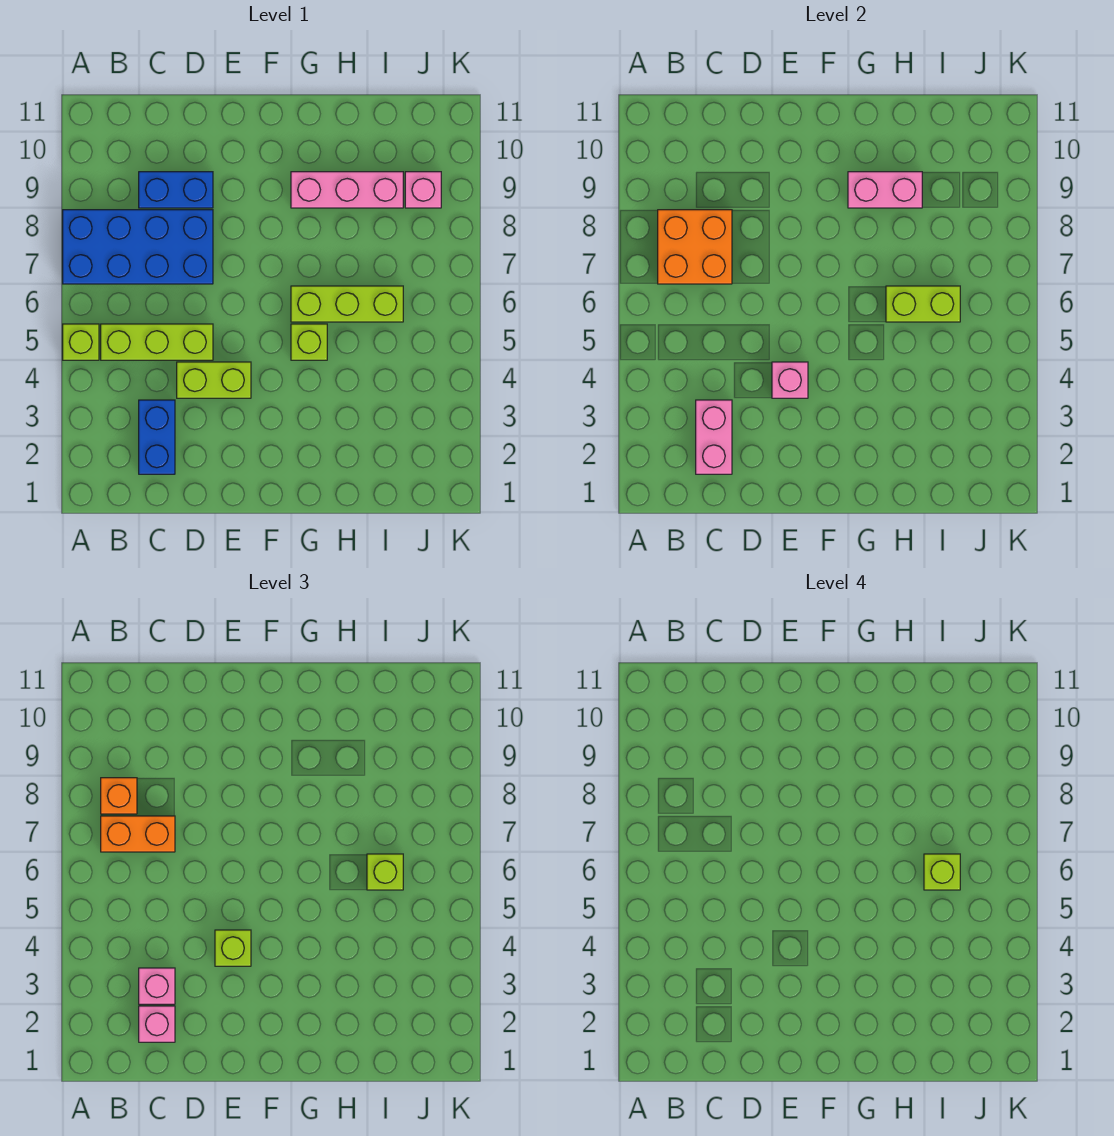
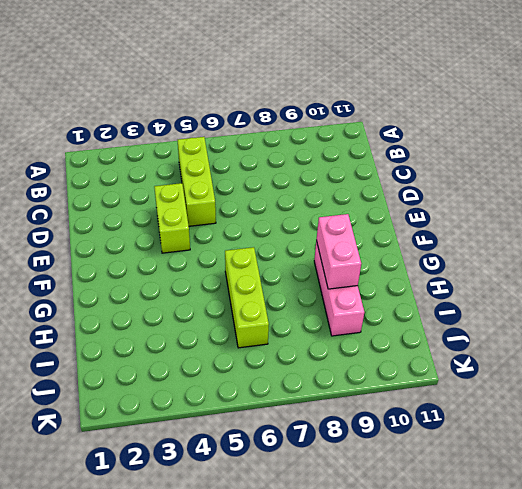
none -> lime brick A5 level 1
none -> blue brick A7:D8 level 1
none -> blue brick C2:C3 level 1

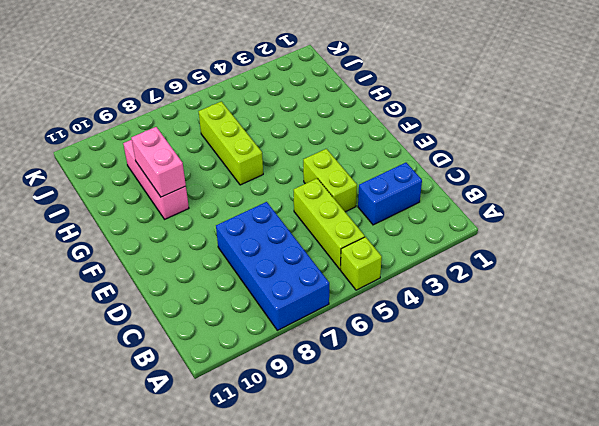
none -> blue brick C9:D9 level 1
none -> lime brick G5 level 1
none -> pink brick J9 level 1

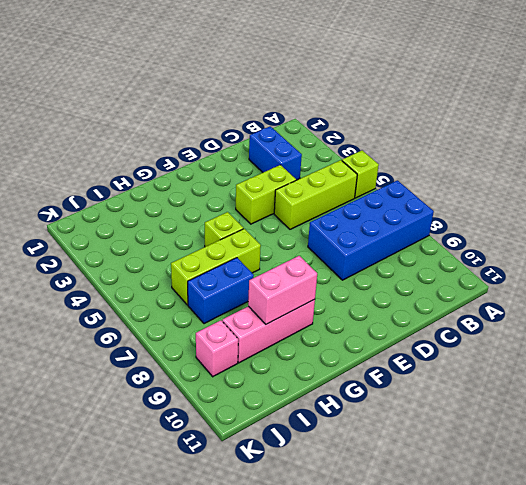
blue brick H7:I7 level 1 -> blue brick C9:D9 level 1
none -> orange brick B7:C8 level 2
none -> pink brick C2:C3 level 2
none -> pink brick E4 level 2

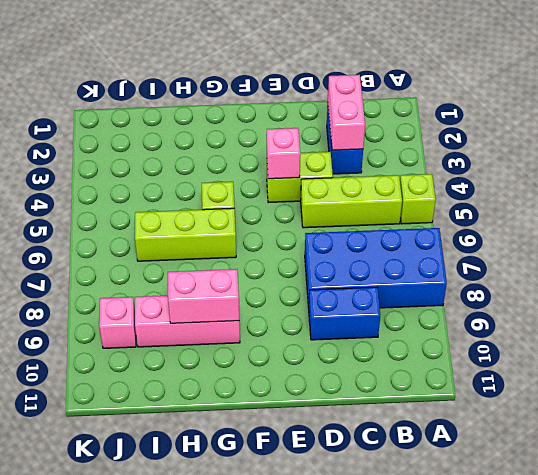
none -> orange brick B7:C8 level 2
none -> lime brick H6:I6 level 2
none -> orange brick B7:C7 level 3

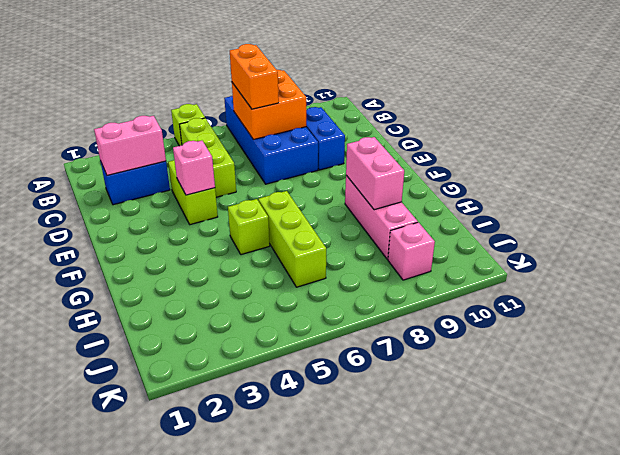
none -> lime brick H6:I6 level 2
none -> orange brick B8 level 3
none -> pink brick C2 level 3

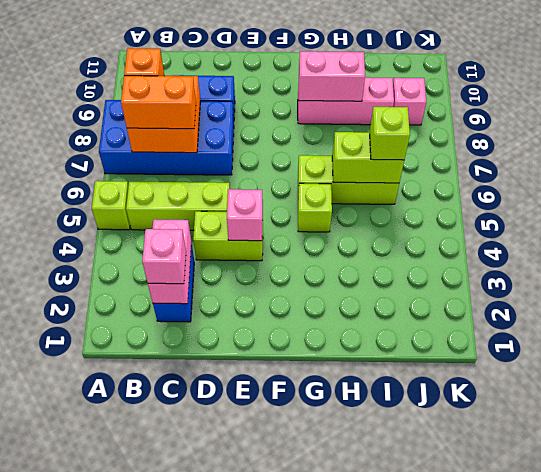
none -> pink brick C3 level 3
none -> lime brick E4 level 3
none -> lime brick I6 level 4

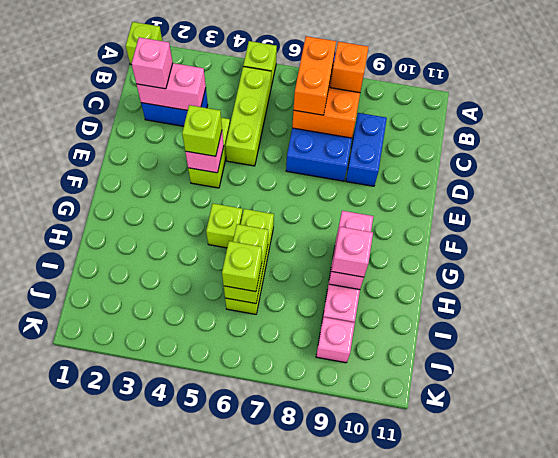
lime brick A1 level 1 -> lime brick I6 level 4
pink brick H9 level 3 -> pink brick C3 level 3

